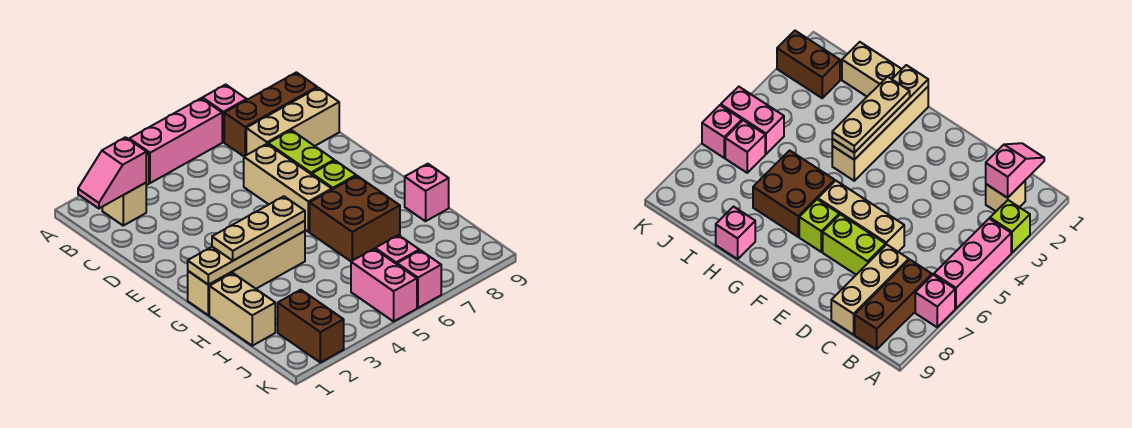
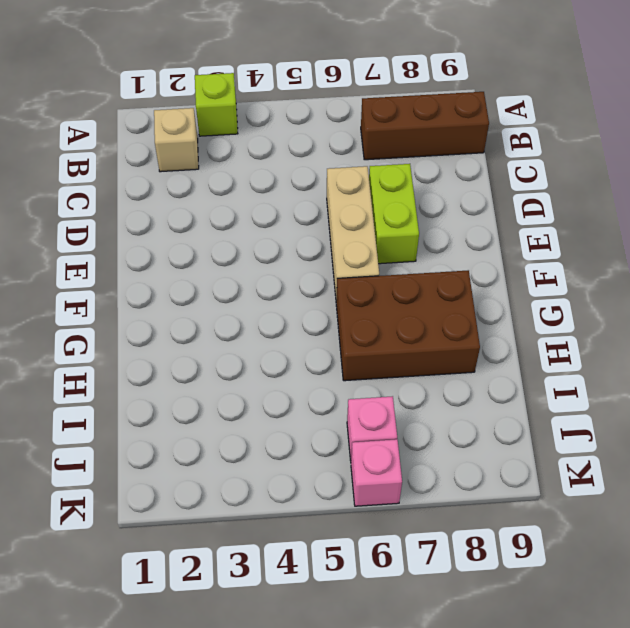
brown brick G6:H8 level 1 -> brown brick G6:H7 level 1
none -> pink brick A4:A6 level 1
none -> pink brick A7 level 1
none -> tan brick C7:C9 level 1

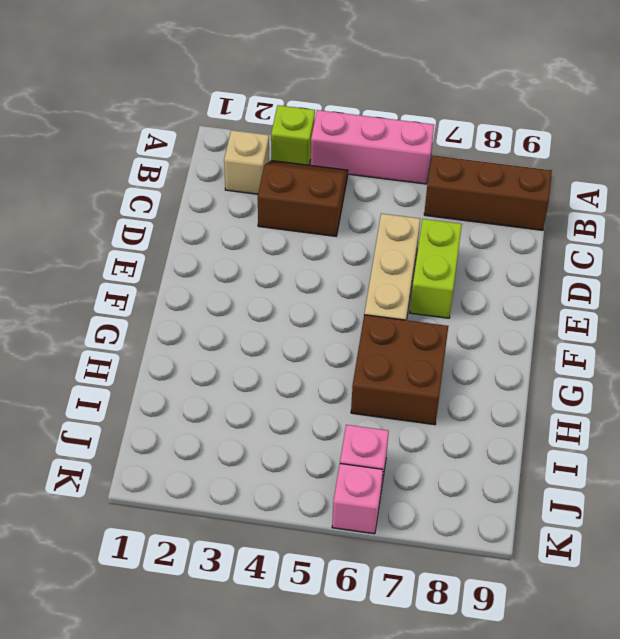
brown slope B3:C4 level 1 top C -> none
none -> pink brick A7 level 1
none -> tan brick C7:C9 level 1
none -> lime brick F7 level 1

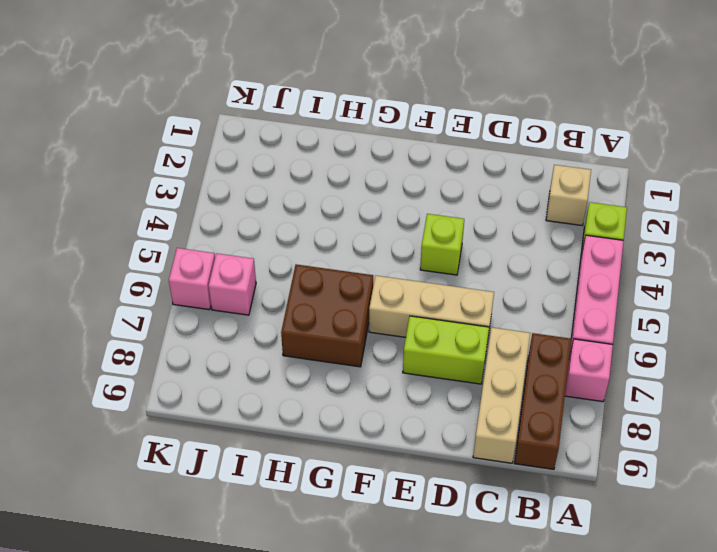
lime brick E4 level 1 -> lime brick F7 level 1
none -> tan brick G1:G4 level 1
none -> tan brick H1:I1 level 1
none -> pink brick H9 level 1

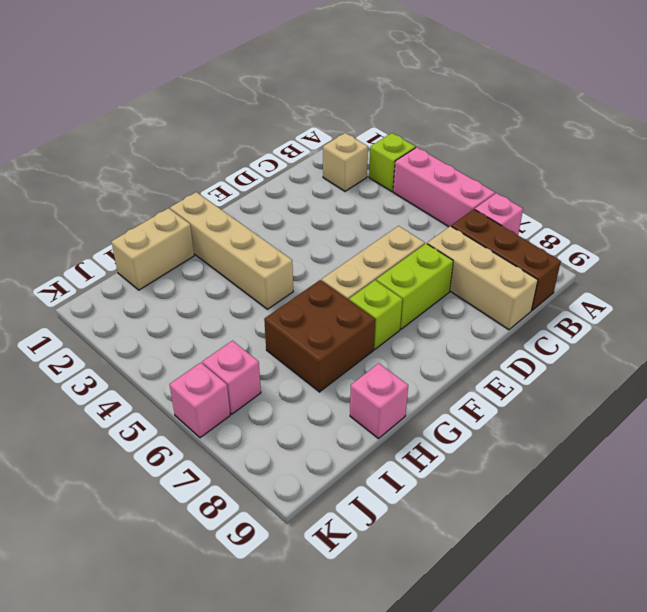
none -> brown brick J2:K2 level 1
none -> pink brick J5:K5 level 1
none -> pink slope B1:B2 level 2 top 2

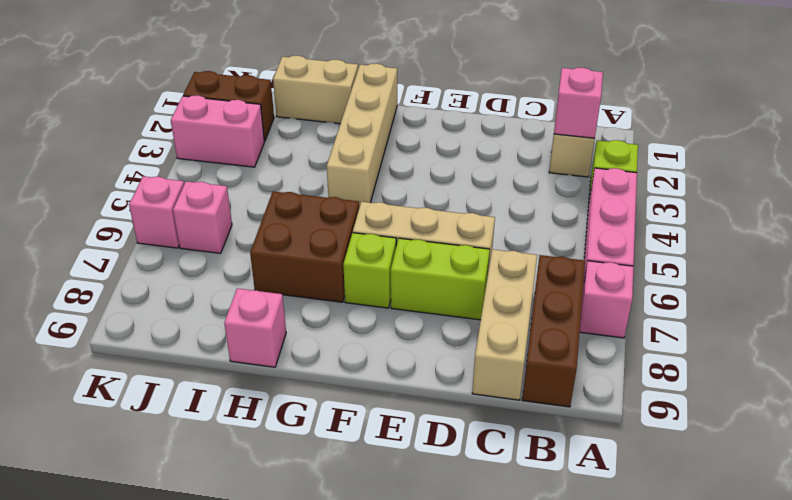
pink brick J3:K3 level 1 -> pink brick J5:K5 level 1
none -> tan plate G1:G4 level 2
none -> tan plate G2:G4 level 3

